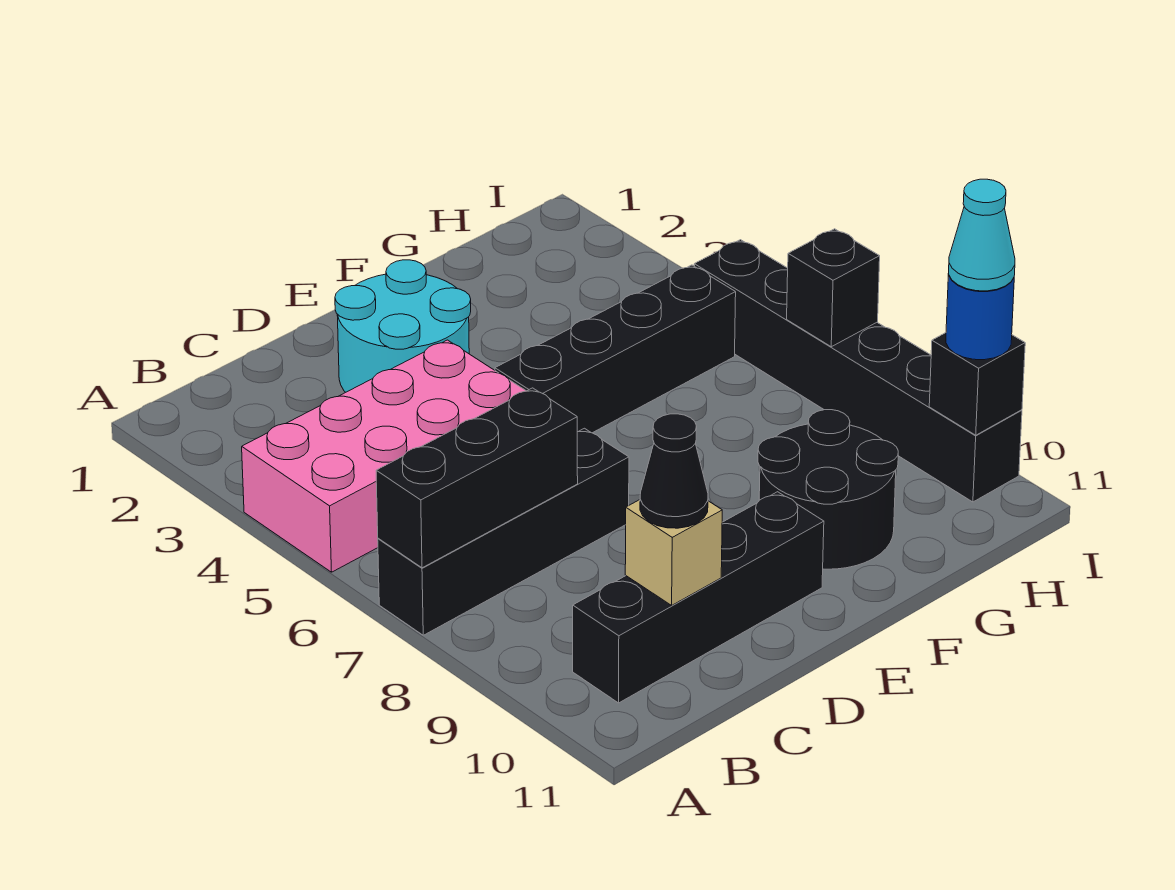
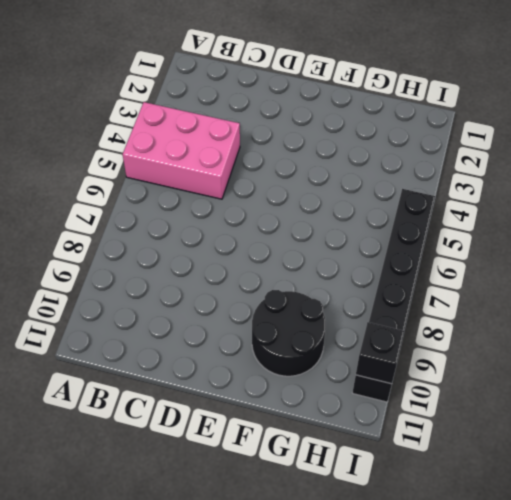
pink brick A4:C5 level 1 -> pink brick A4:D5 level 1
none -> black brick A7:D7 level 1
none -> black brick B10:E10 level 1
none -> cyan round brick D2:E3 level 1

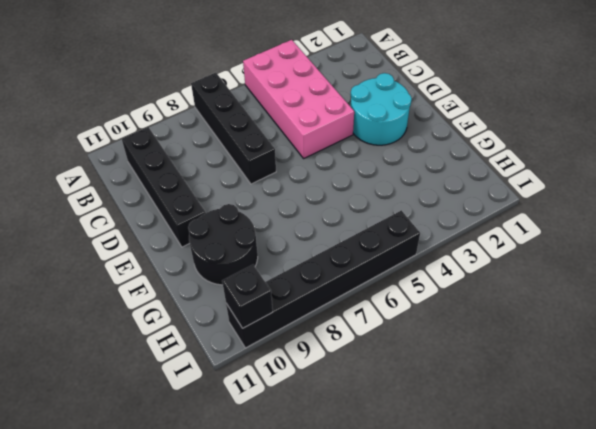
none -> black brick E5:H5 level 1
none -> black brick A7:C7 level 2
none -> tan brick C10 level 2

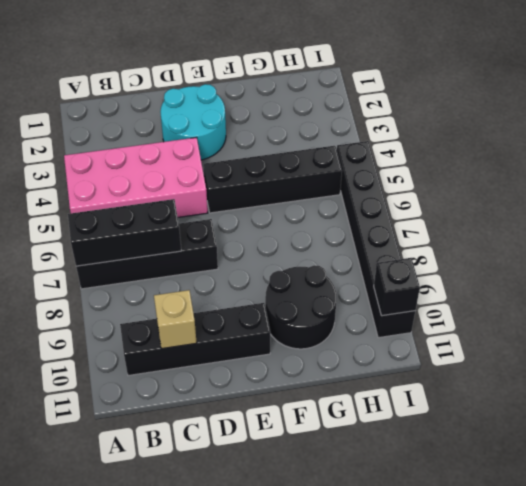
none -> black brick I7 level 2
none -> black cone C10 level 3
none -> blue round brick I10 level 3

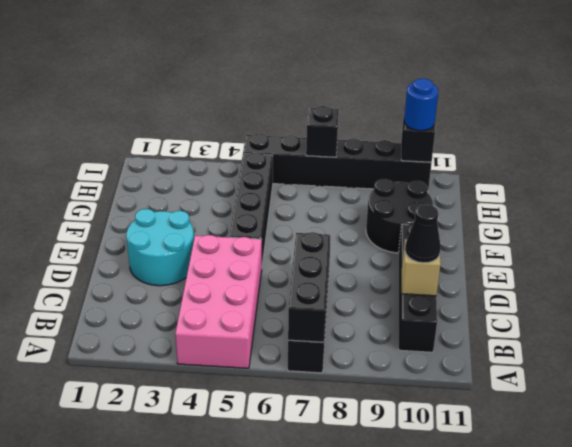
none -> cyan cone I10 level 4

